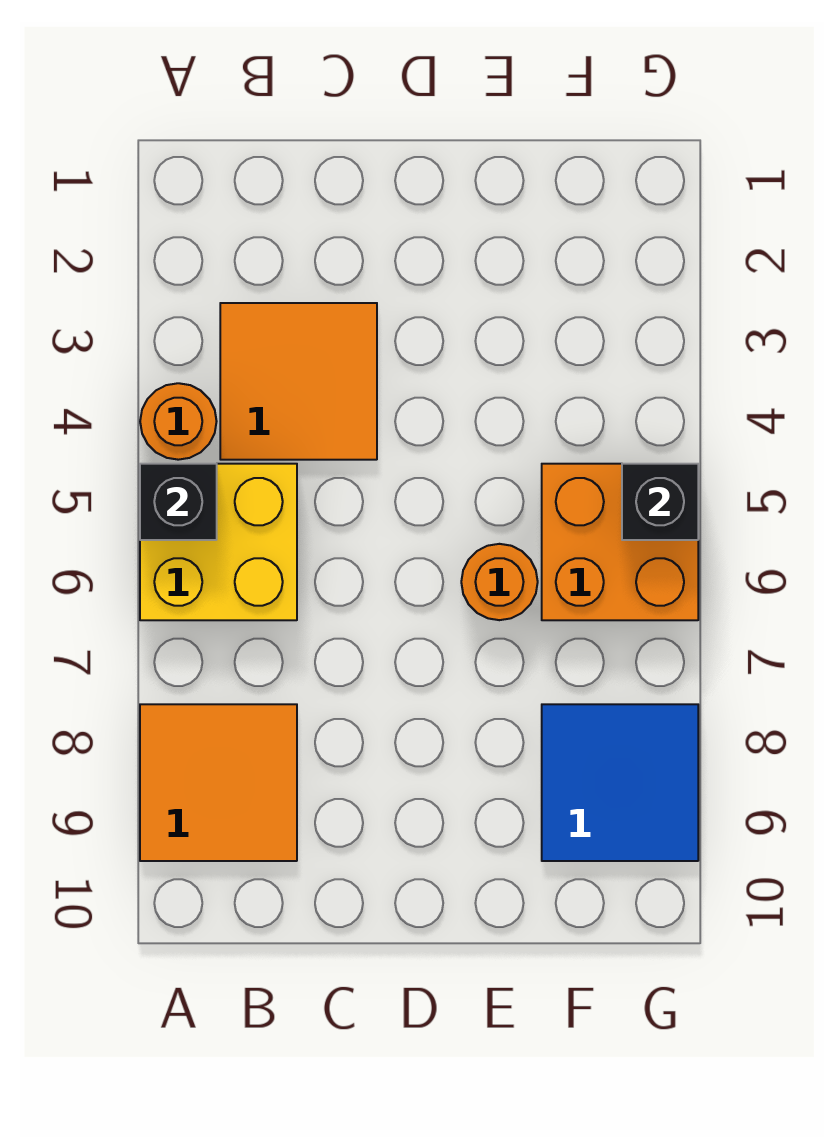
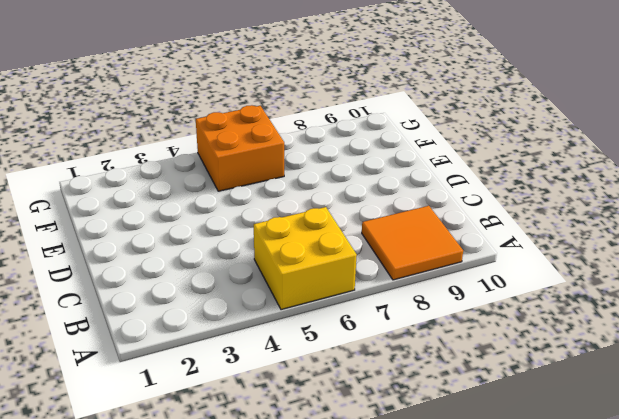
none -> orange round brick A4 level 1
none -> orange tile B3:C4 level 1

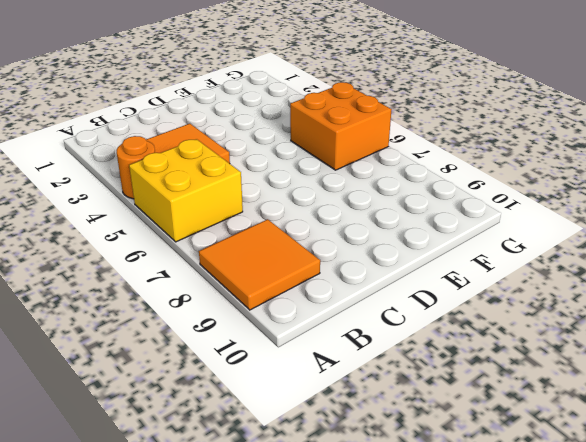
none -> orange round brick E6 level 1
none -> blue tile F8:G9 level 1

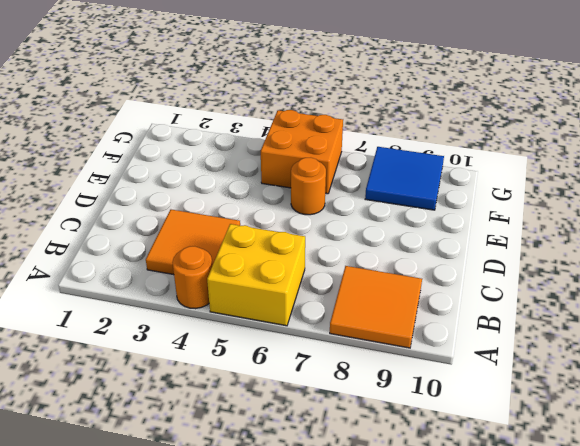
none -> black brick A5 level 2
none -> black brick G5 level 2

